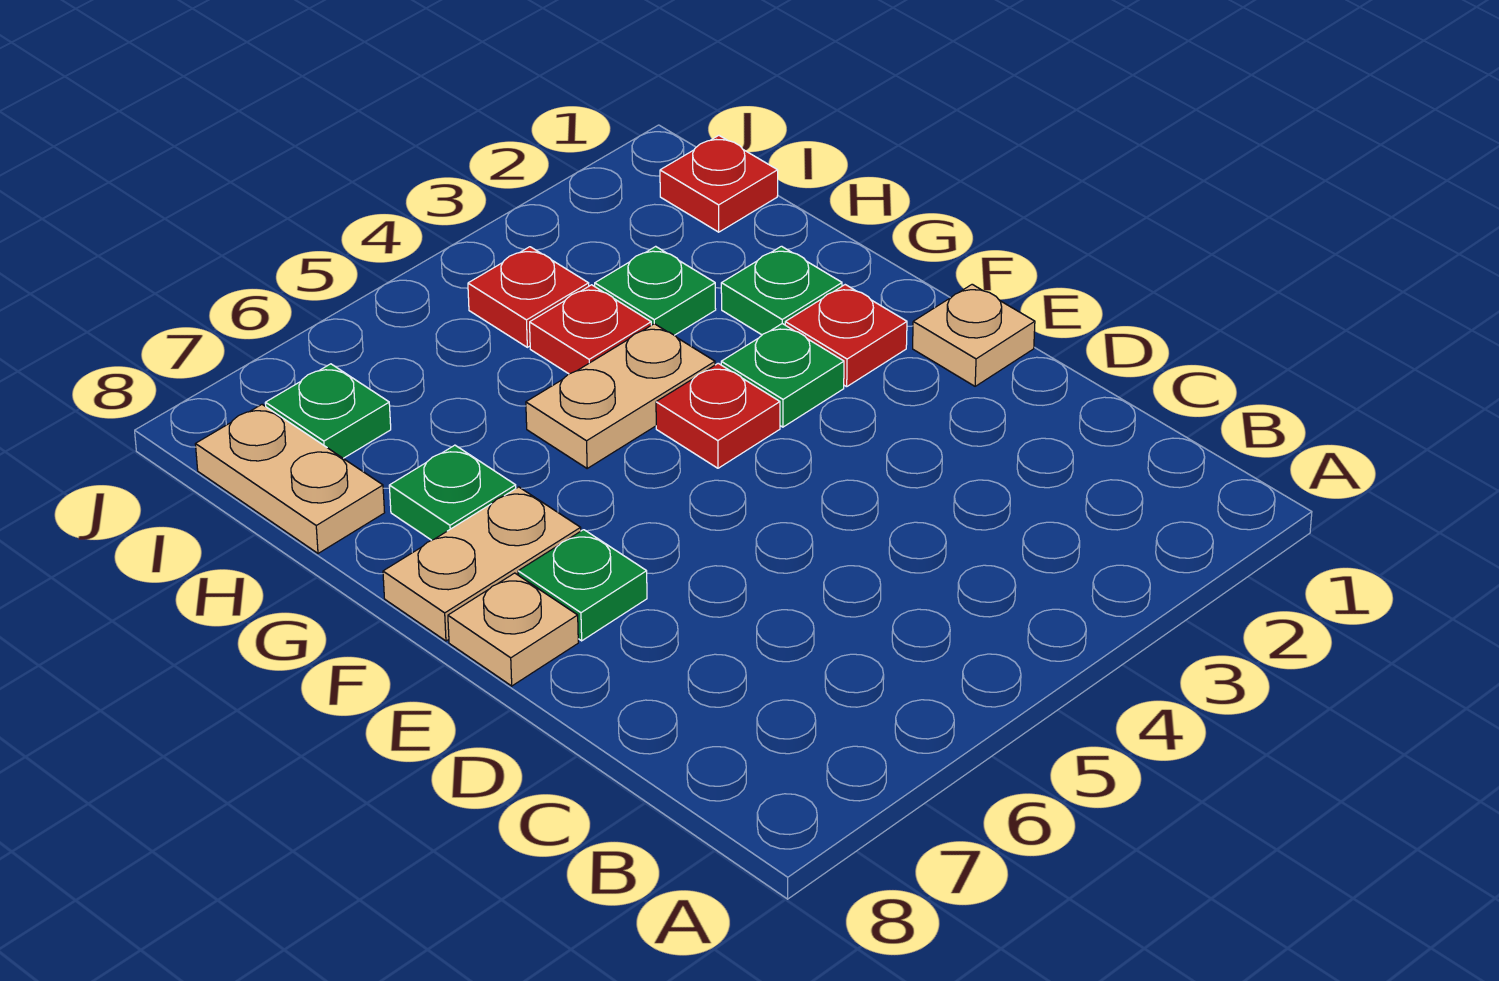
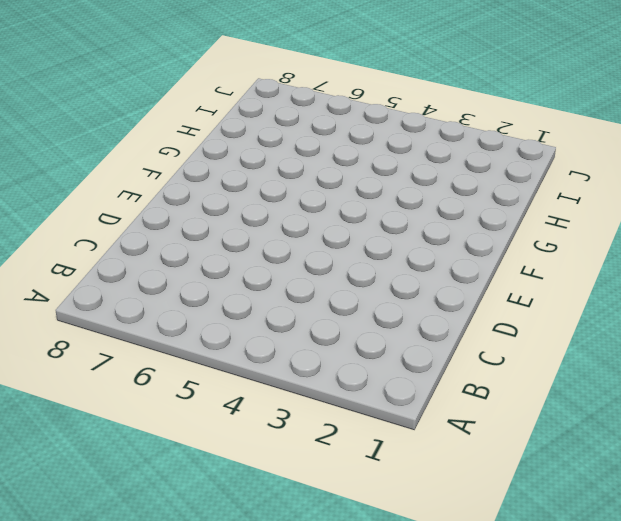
none -> tan plate E1 level 1
none -> green plate E7 level 1
none -> tan plate E8 level 1

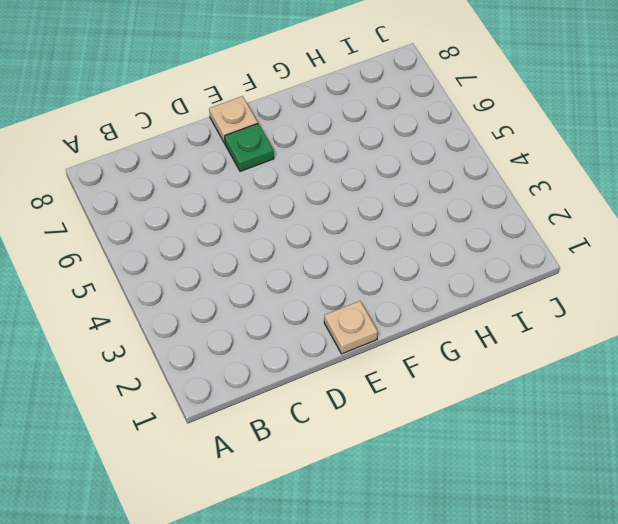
none -> red plate F2 level 1
none -> green plate F3 level 1
none -> red plate F4 level 1

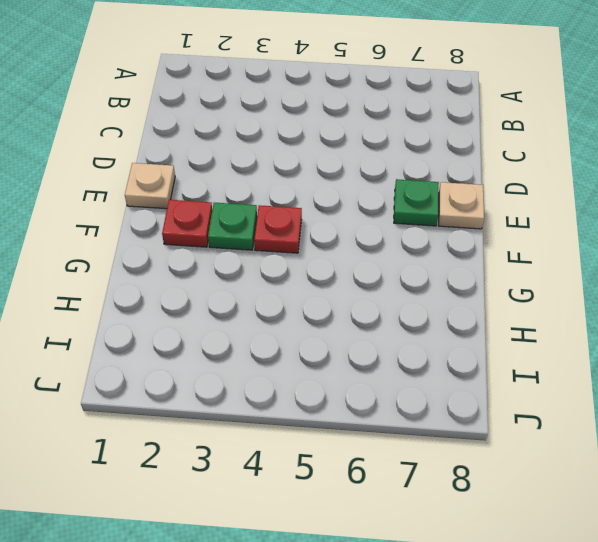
none -> tan plate F7:F8 level 1
none -> green plate G2 level 1
none -> tan plate G4:G5 level 1

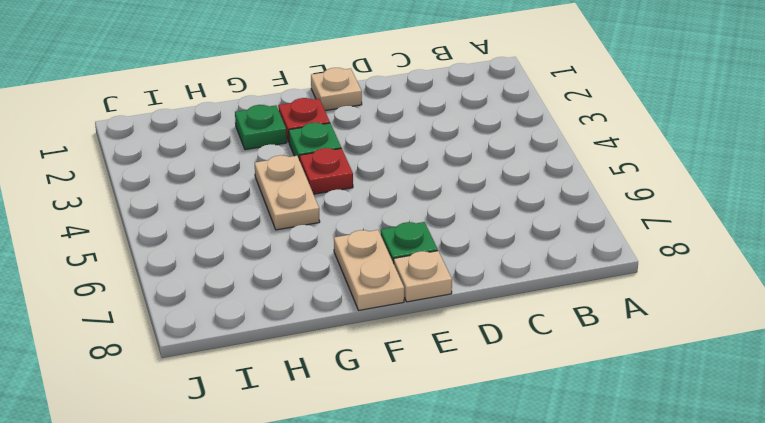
none -> green plate G7 level 1
none -> green plate H3 level 1
none -> red plate H4 level 1

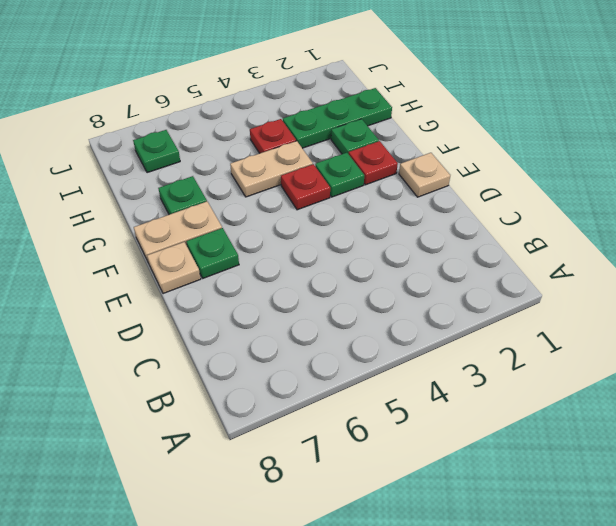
green plate H1:H3 level 1 -> green plate H3 level 1
none -> tan plate H8:I8 level 1
none -> red plate I1 level 1
none -> red plate I4 level 1

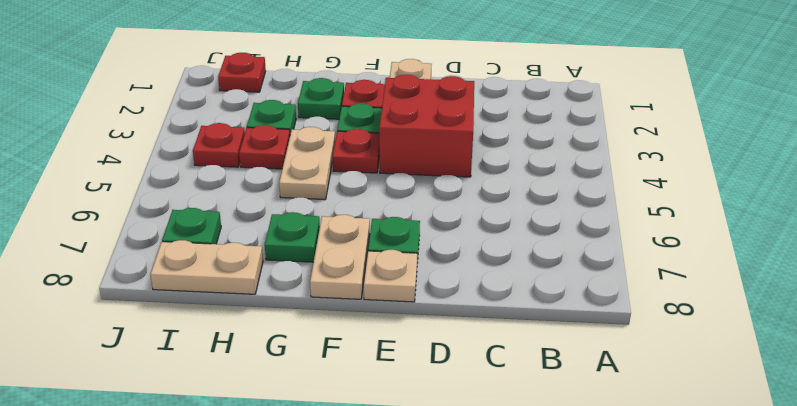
red brick D3:E4 level 1 -> none

